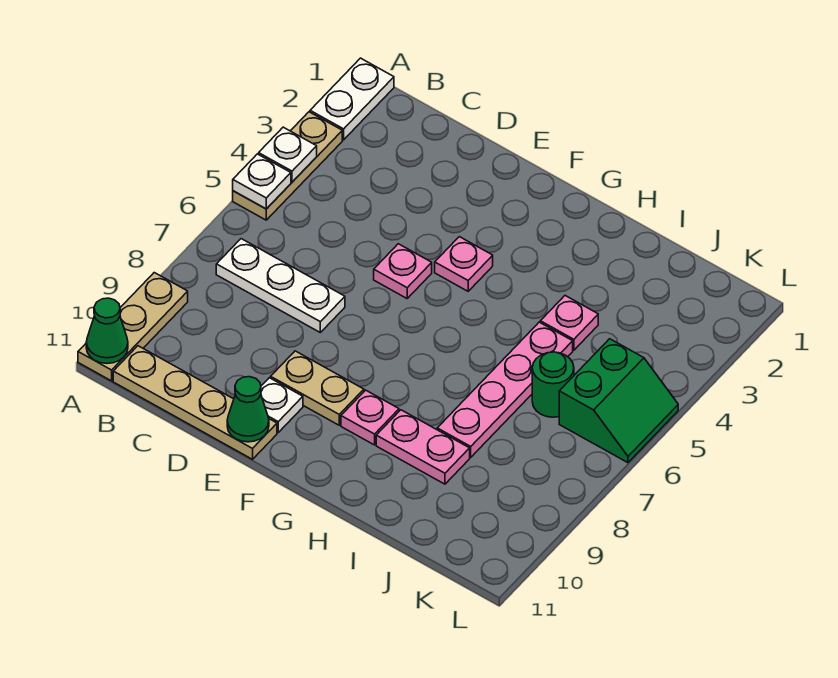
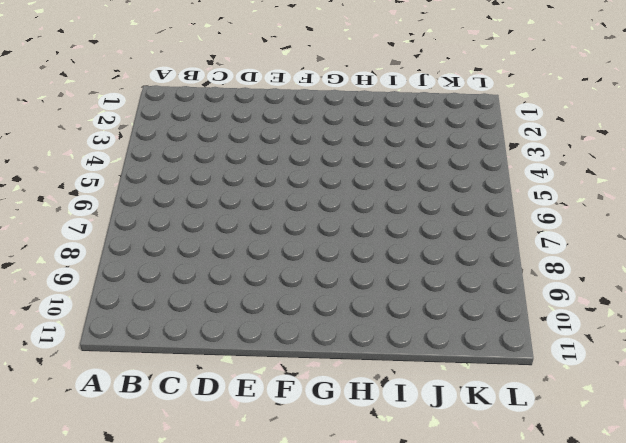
none -> white plate A1:A2 level 1
none -> tan plate A3:A5 level 1
none -> tan plate A9:A11 level 1

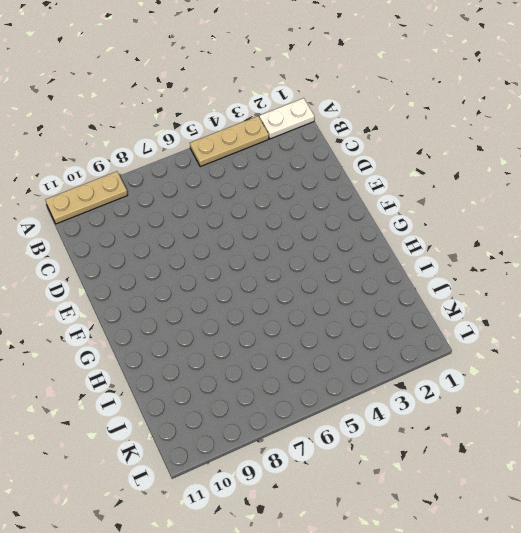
none -> white plate B7:D7 level 1
none -> tan plate B11:E11 level 1
none -> pink plate E5 level 1

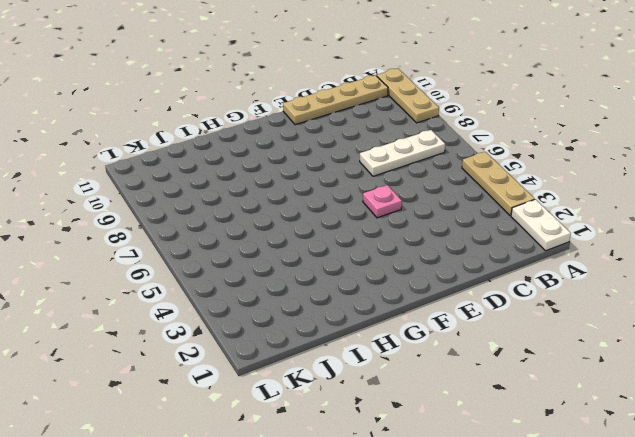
none -> tan plate E9:F9 level 1
none -> white plate E10 level 1
none -> pink plate F4 level 1

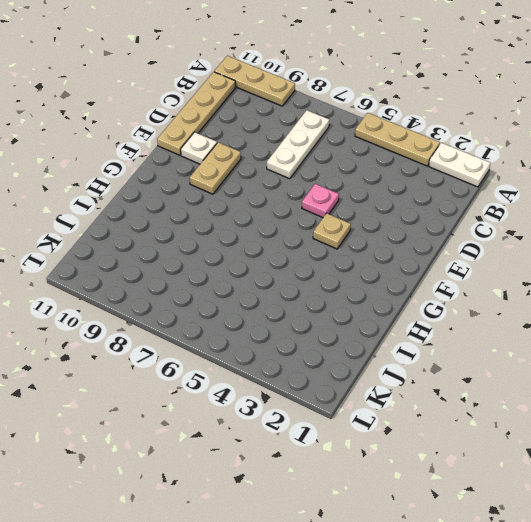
tan plate F4 level 1 -> pink plate F4 level 1
none -> pink plate G9 level 1
none -> pink plate H9:I9 level 1
none -> pink plate I4 level 1

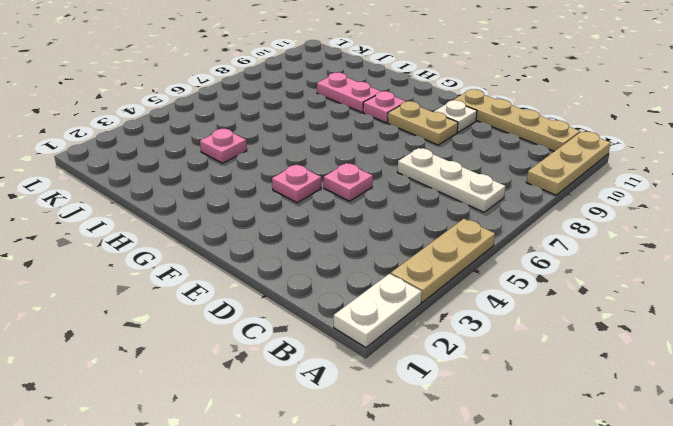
none -> pink plate I5:I8 level 1
none -> green round brick J6 level 1
none -> green slope K5:L6 level 1 top K

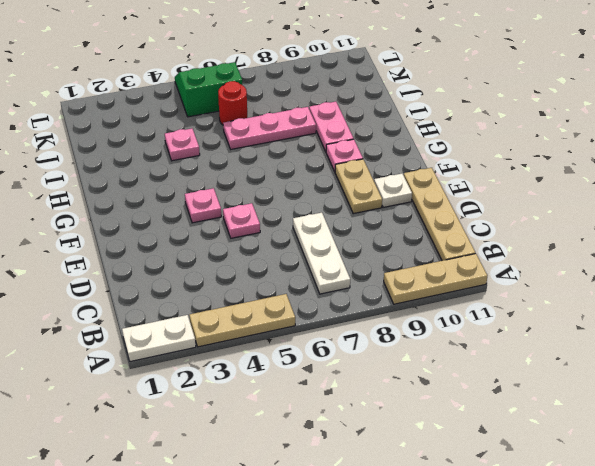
pink plate I6:I8 level 1 -> pink plate I5:I8 level 1
red round brick J6 level 1 -> green round brick J6 level 1
none -> white plate A4 level 2
none -> white plate A5 level 2
none -> green cone A11 level 2

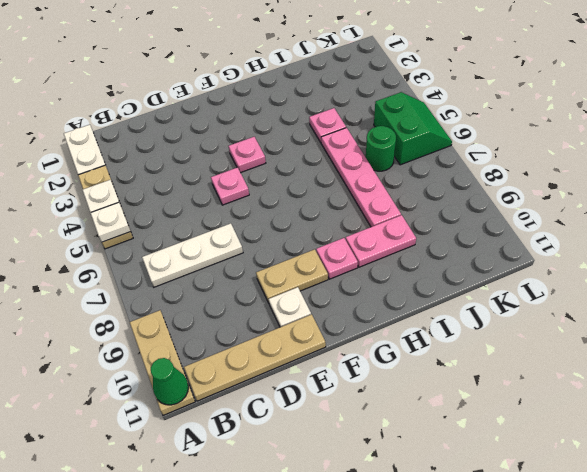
none -> green cone E11 level 2

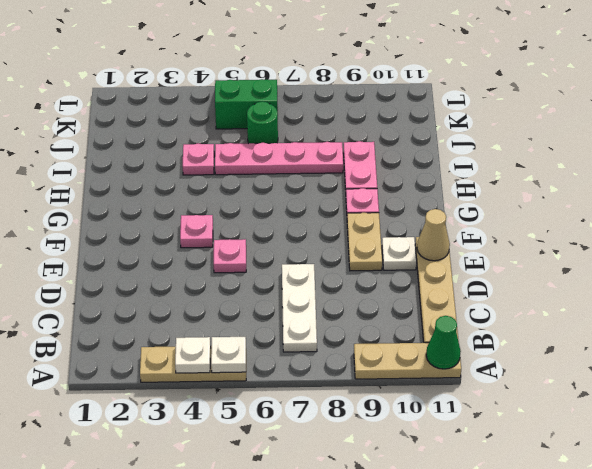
tan cone E11 level 2 -> green cone E11 level 2
none -> white plate A1:A2 level 1

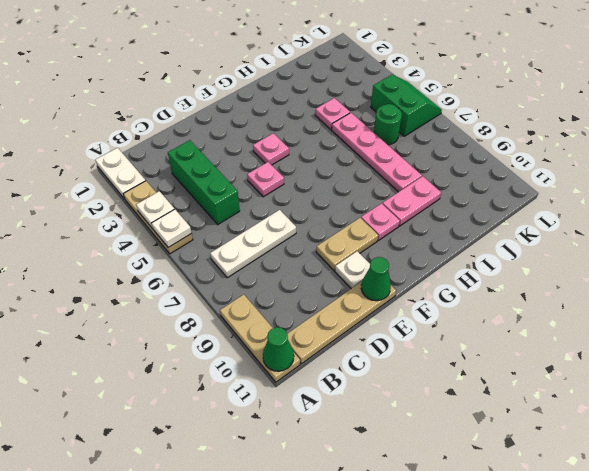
green brick C3:C5 level 1 -> none

